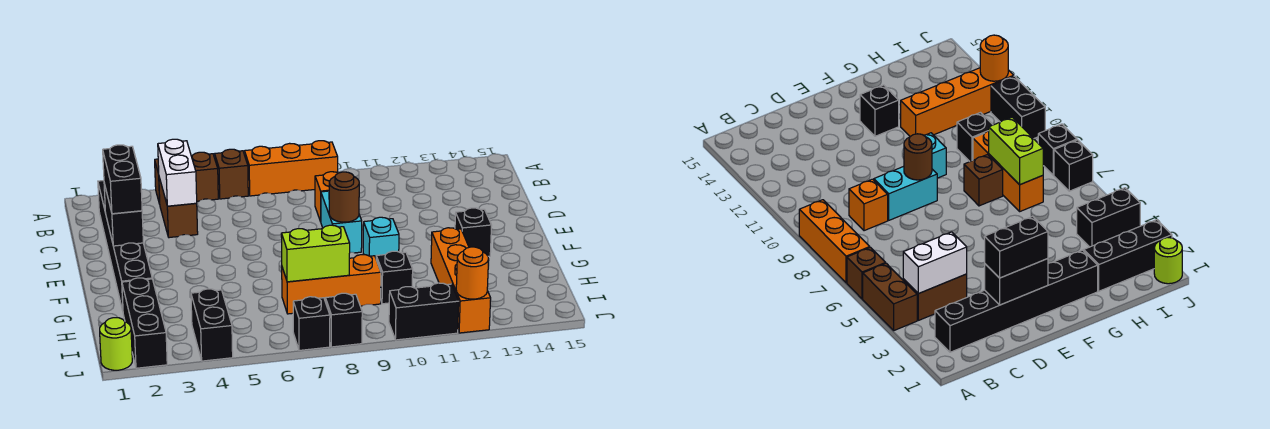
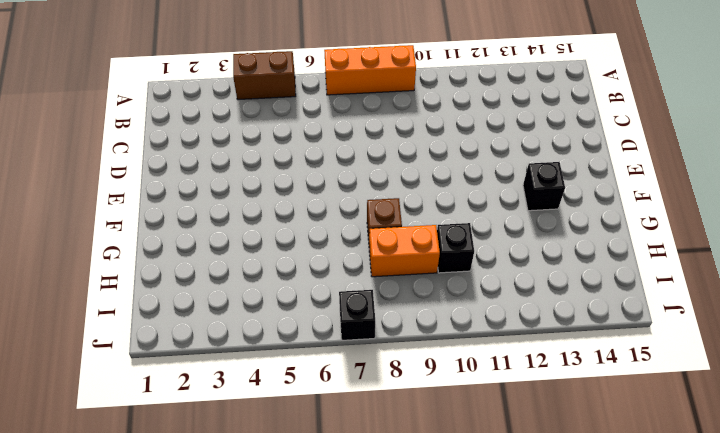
orange brick H8:H9 level 1 -> orange brick H7:H9 level 1
none -> brown brick A6 level 1
none -> black brick B2:G2 level 1
none -> brown brick B4:C4 level 1

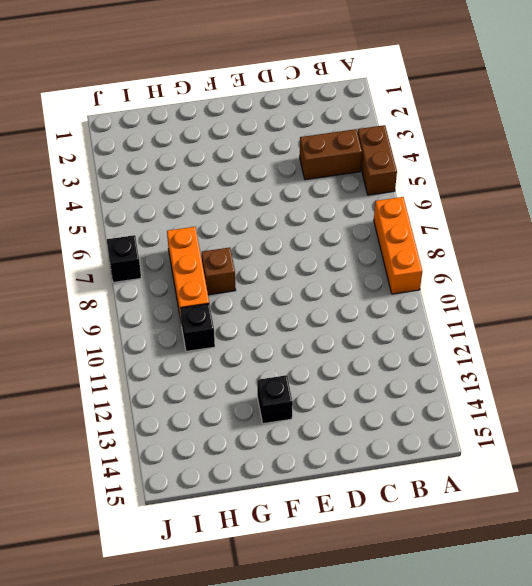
none -> brown brick A6 level 1
none -> black brick B2:G2 level 1
none -> orange brick C9 level 1

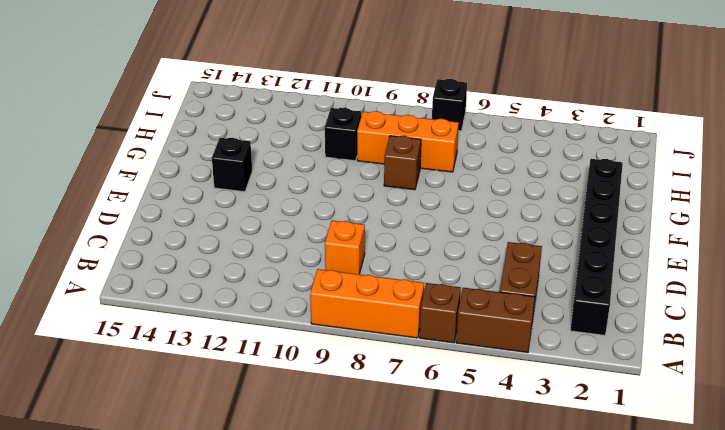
none -> cyan brick D9:E9 level 1
none -> cyan brick F10 level 1
none -> orange brick G12:J12 level 1

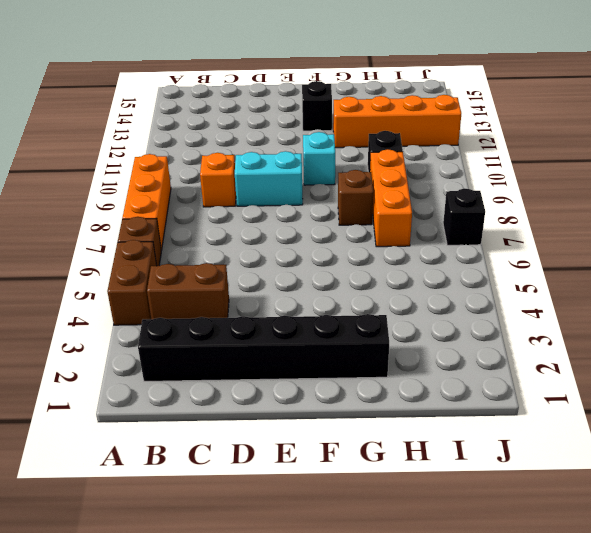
none -> black brick H2:J2 level 1
none -> black brick I4:J4 level 1
none -> lime round brick J1 level 1

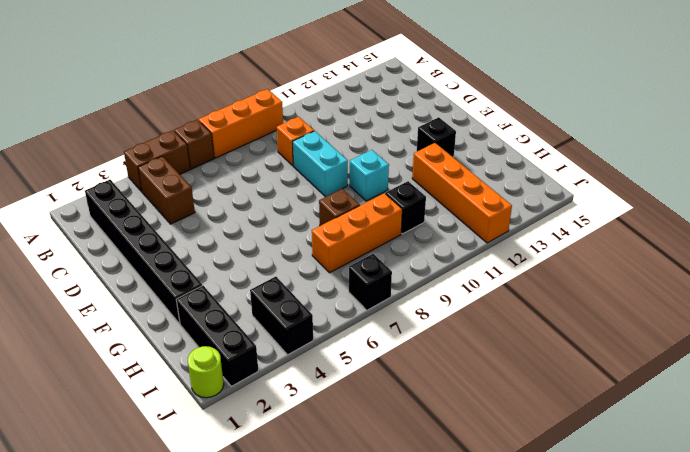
none -> black brick J8 level 1
none -> black brick J10:J11 level 1
none -> white brick B4:C4 level 2

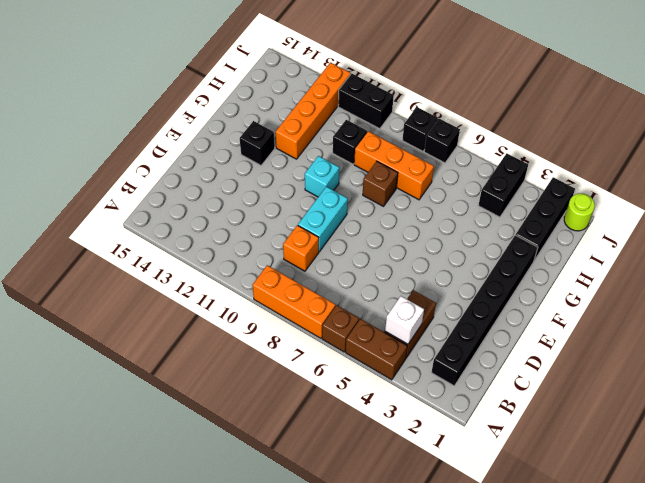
white brick B4 level 2 -> white brick B4:C4 level 2
none -> black brick D2:E2 level 2
none -> brown round brick E9 level 2
none -> lime brick H7:H8 level 2

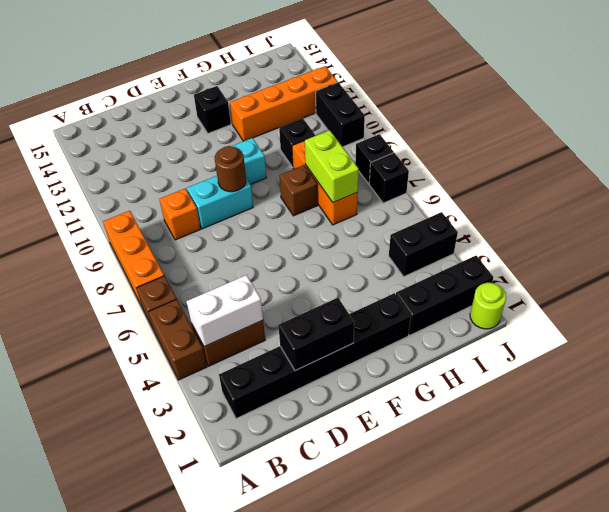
none -> orange round brick J12 level 2
none -> black brick D2:E2 level 3

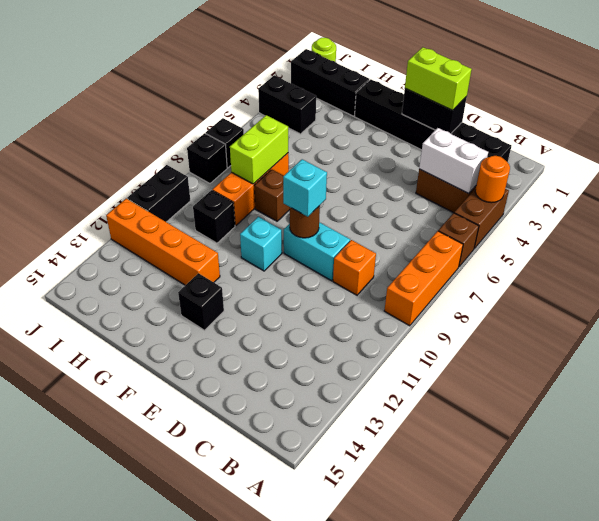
orange round brick A4 level 2 -> orange round brick J12 level 2
lime brick D2:E2 level 3 -> black brick D2:E2 level 3
cyan brick E9 level 3 -> none

